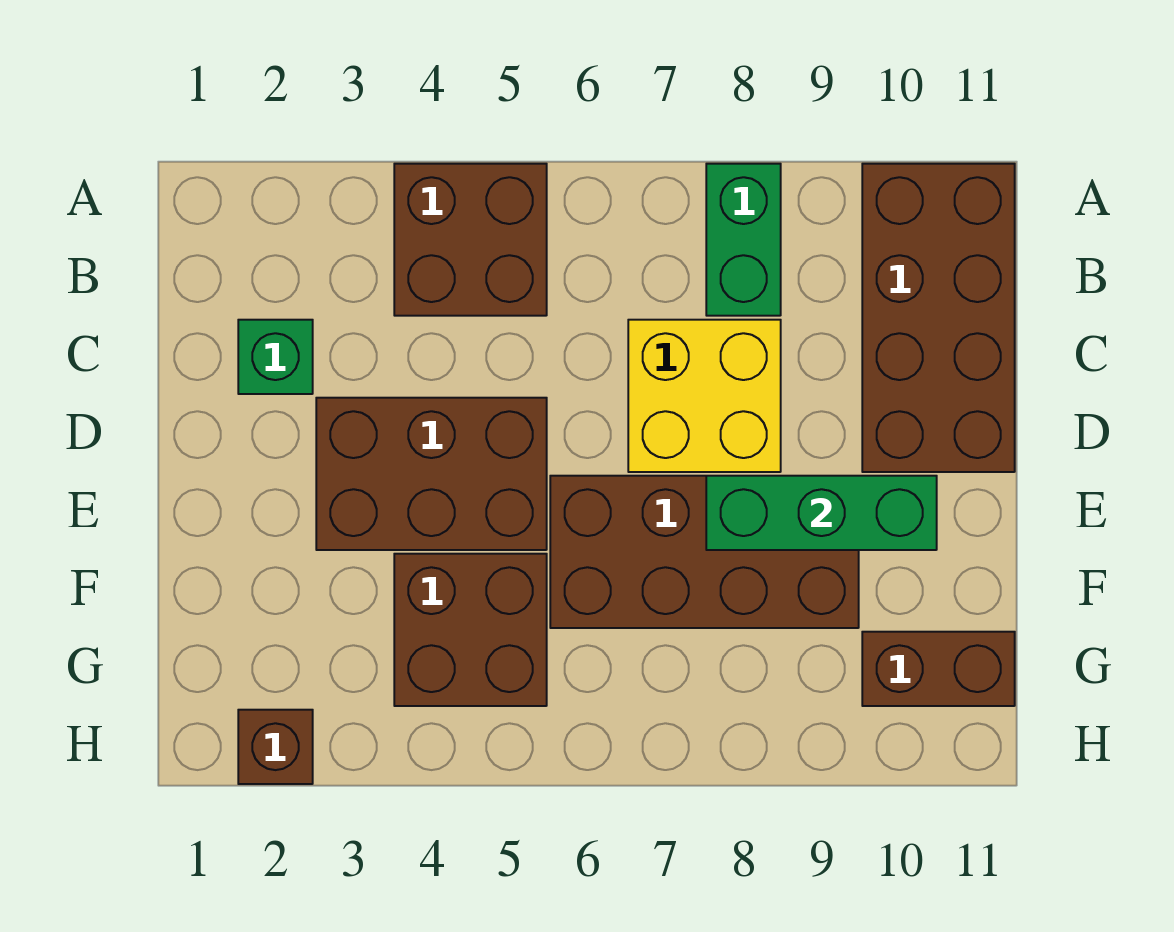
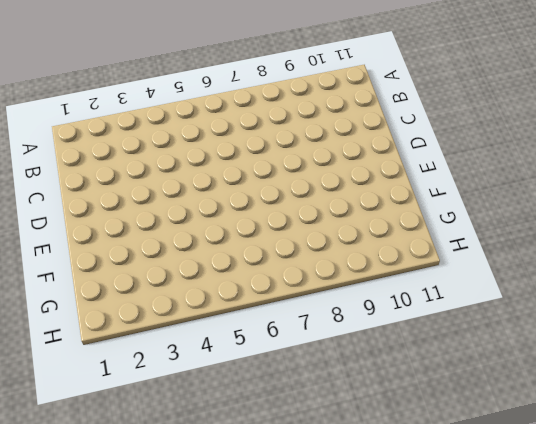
none -> brown brick A4:B5 level 1
none -> green brick A8:B8 level 1

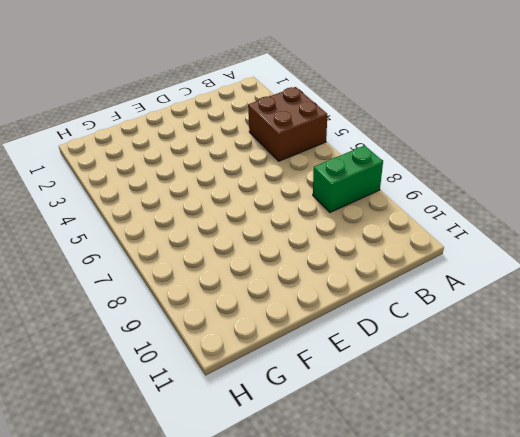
none -> brown brick A10:D11 level 1
none -> green brick C2 level 1

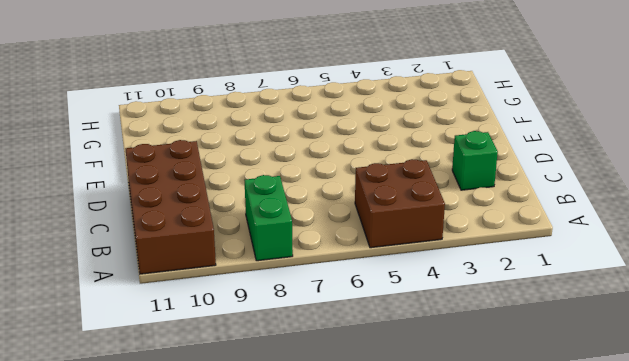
none -> yellow brick C7:D8 level 1
none -> brown brick D3:E5 level 1

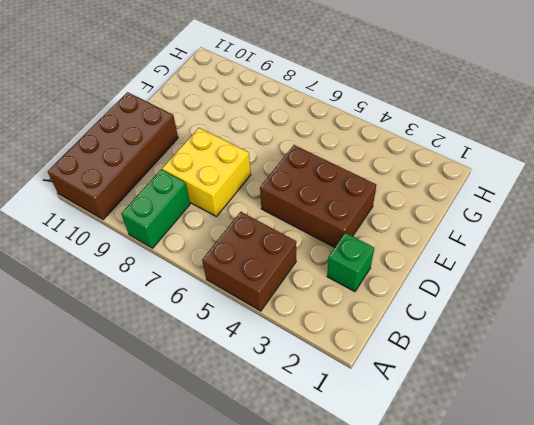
none -> brown brick E6:F9 level 1
none -> brown brick F4:G5 level 1

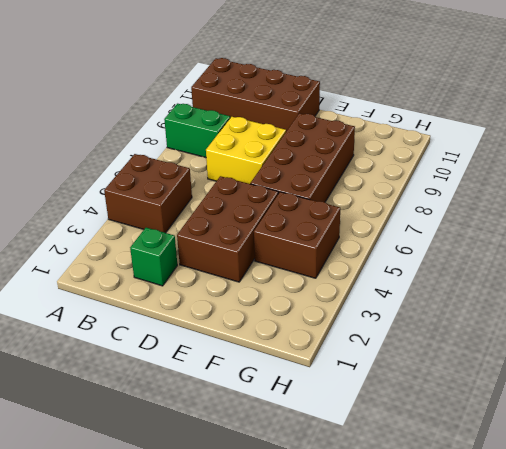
none -> brown brick G10:G11 level 1
none -> brown brick H2 level 1

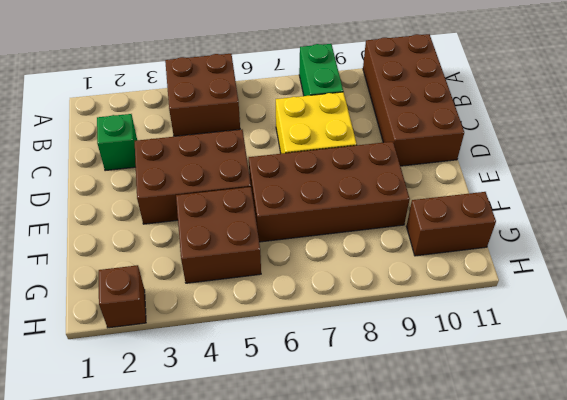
none -> green brick E8:E10 level 2

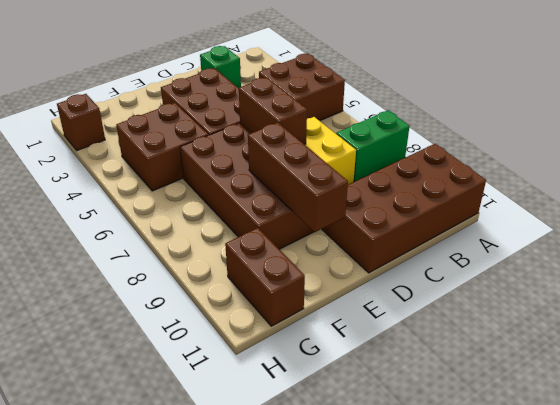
brown brick D6:D7 level 2 -> none
brown brick E8:E10 level 2 -> green brick E8:E10 level 2

